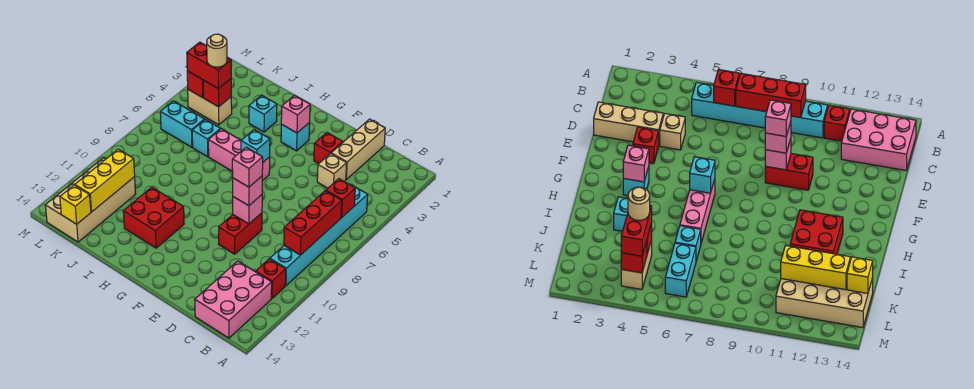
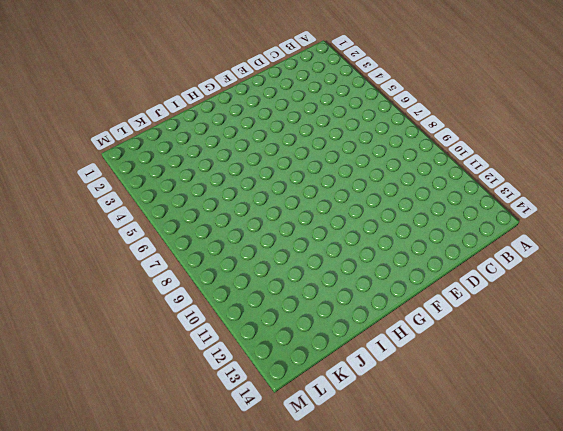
none -> cyan brick B5:B10 level 1
none -> red brick B11 level 1
none -> pink brick B12:C14 level 1

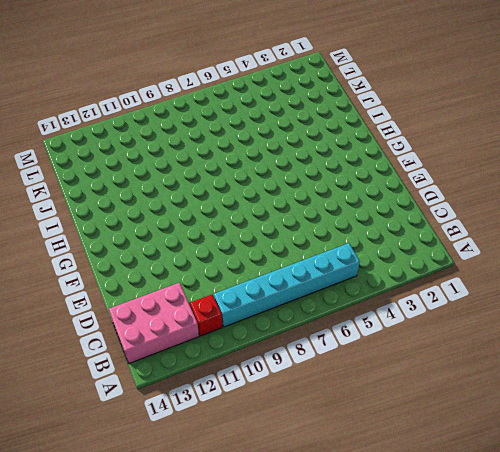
none -> tan brick D1:D3 level 1
none -> tan brick D4 level 1
none -> red brick E3 level 1

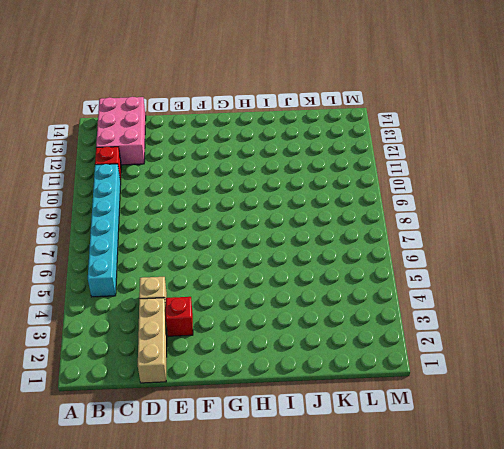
none -> red brick E9:E10 level 1
none -> cyan brick G3 level 1
none -> pink brick G6:I6 level 1

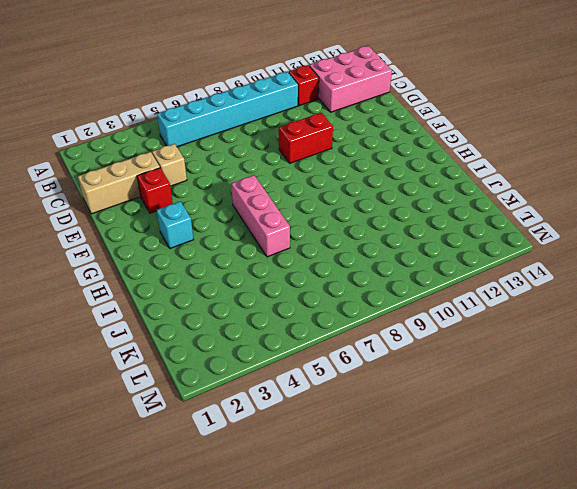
none -> red brick H11:I12 level 1
none -> cyan brick I3 level 1
none -> cyan brick J6 level 1

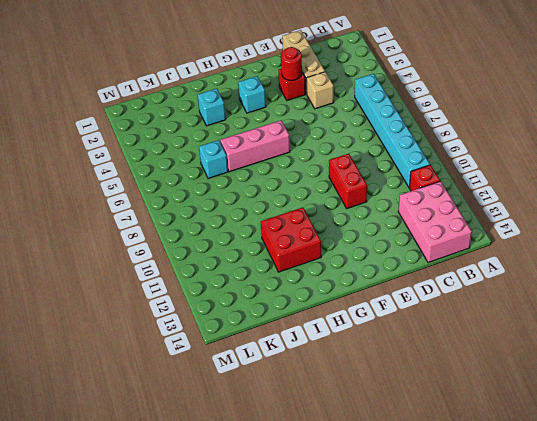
red round brick E3 level 2 -> none
none -> tan brick K4:L4 level 1
none -> cyan brick K6:L6 level 1
none -> tan brick K11:L14 level 1

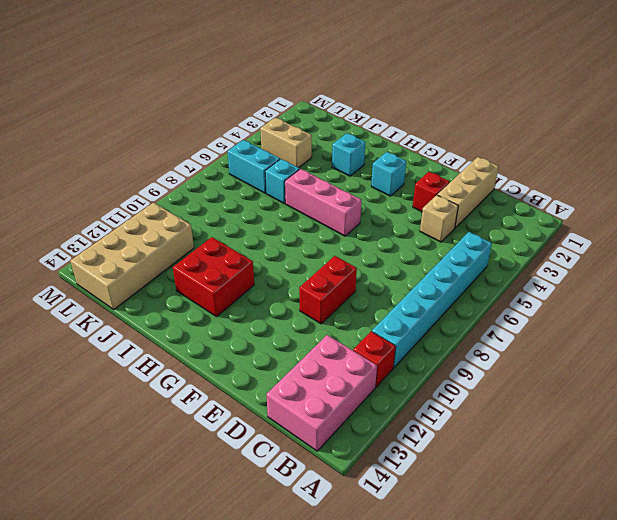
none -> red brick B6 level 2
none -> red brick B7:B9 level 2
none -> pink brick E9 level 2

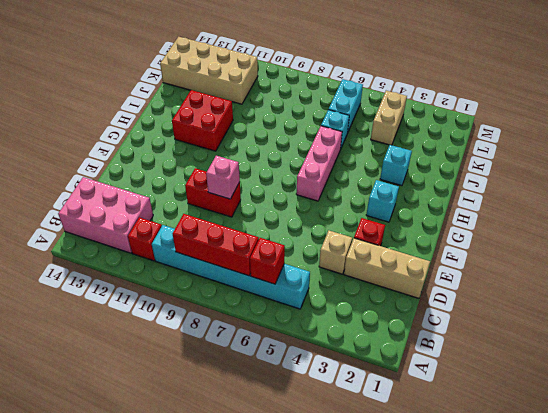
none -> pink brick G3 level 2
none -> cyan brick G6 level 2
none -> red brick K4 level 2

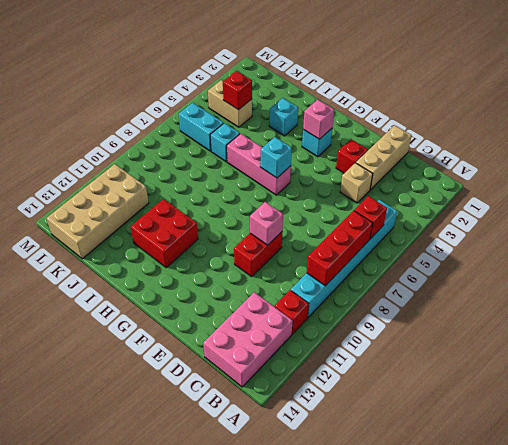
none -> yellow brick K11:K13 level 2
none -> yellow brick K14 level 2
none -> red brick L4 level 2

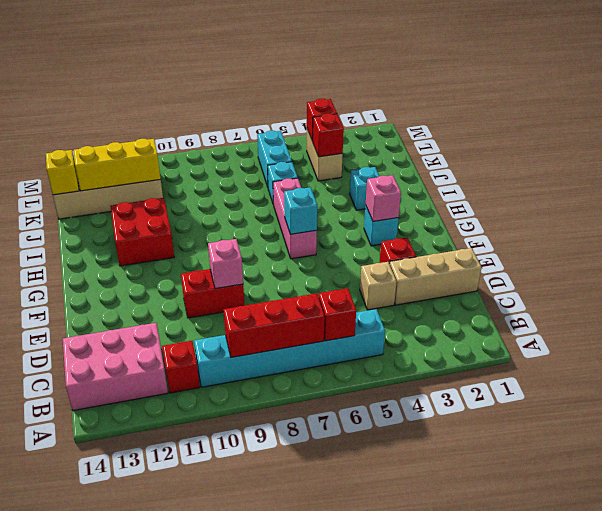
none -> pink brick E9 level 3
none -> red brick K4:L4 level 3
none -> pink brick E9 level 4

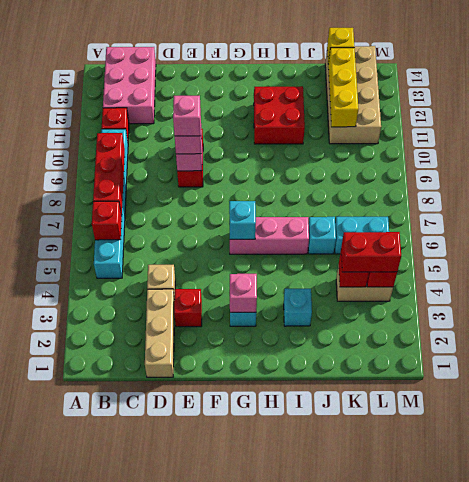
none -> tan round brick K4 level 4

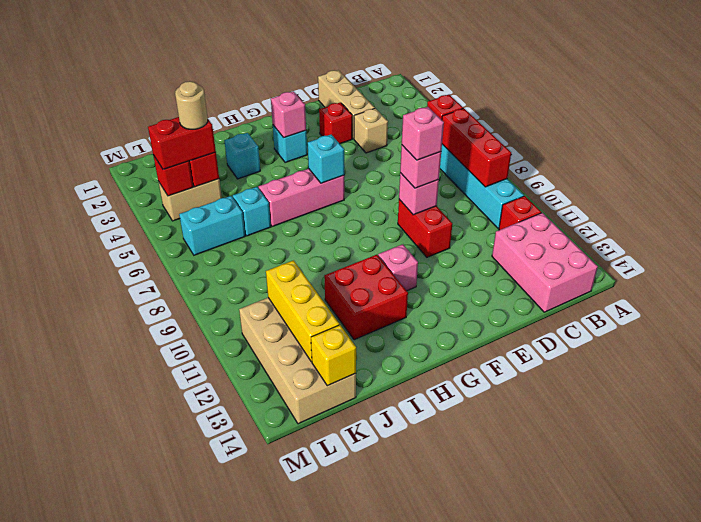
pink brick G11 level 1 -> none

